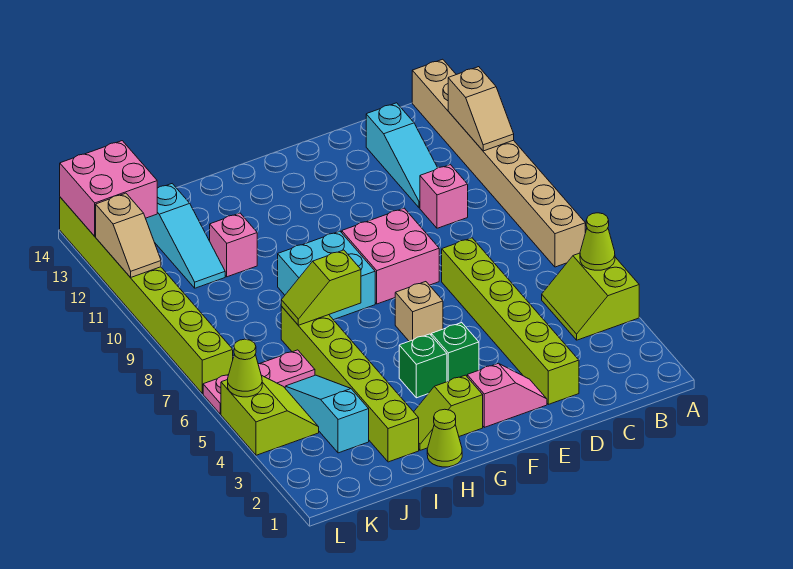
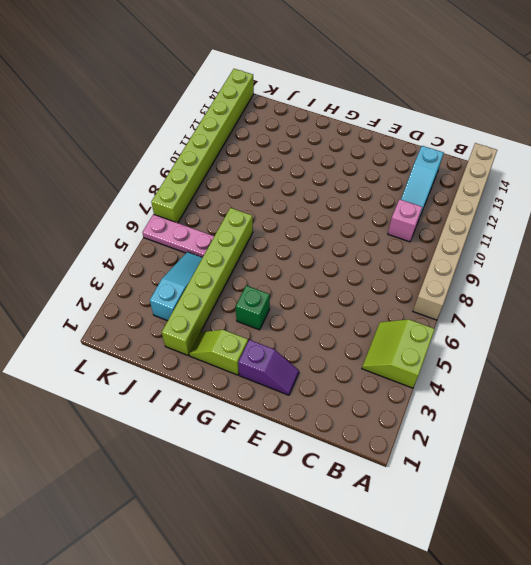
purple slope E2:F2 level 1 top F -> pink slope E2:F2 level 1 top F
none -> lime brick D2:D7 level 1
none -> pink brick E8:F9 level 1
none -> green brick F4 level 1

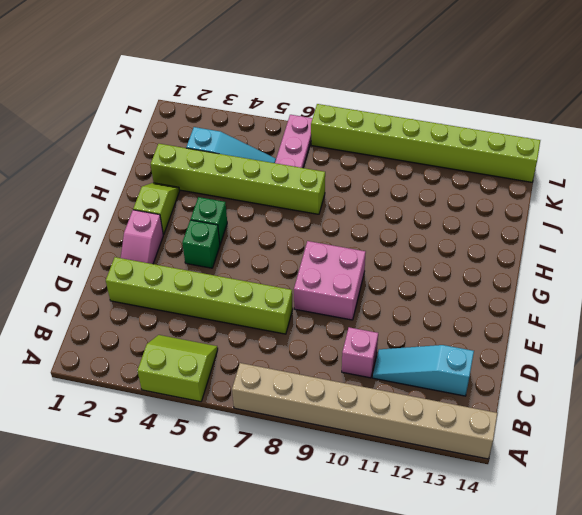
none -> tan brick F6 level 1
none -> cyan brick G8:H9 level 1
none -> lime cone H1 level 1

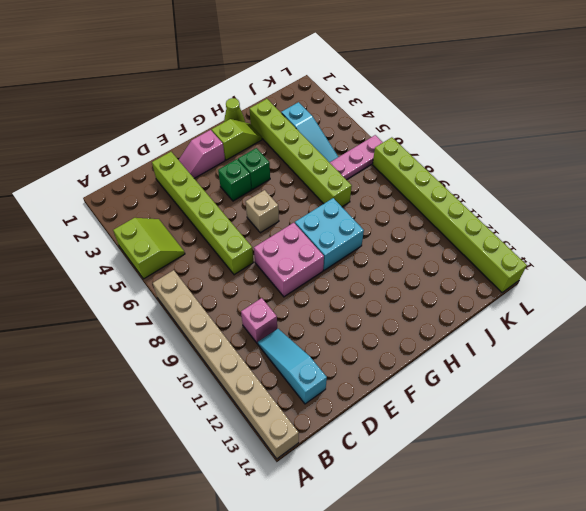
none -> pink brick I11 level 1
none -> cyan slope J11:J13 level 1 top 13
none -> lime slope K4:L5 level 1 top L

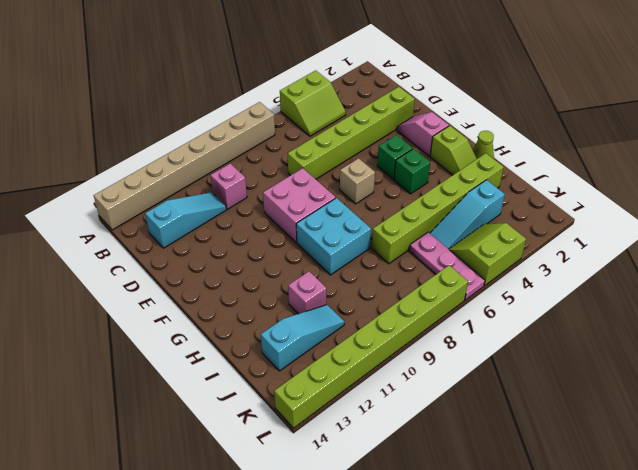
none -> lime cone A5 level 2
none -> tan slope A11:A12 level 2 top 12
none -> lime slope H7:I7 level 2 top H

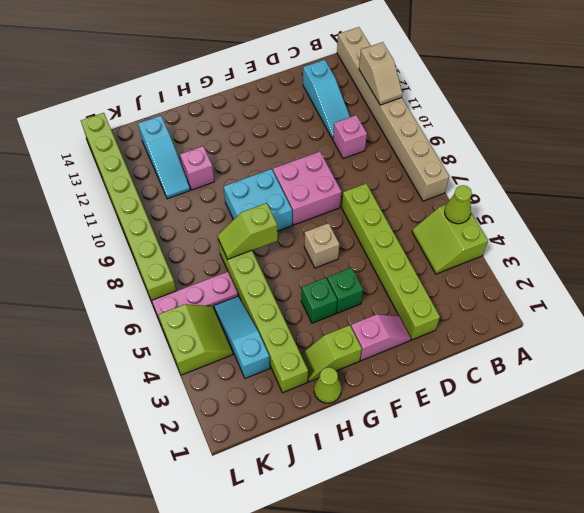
none -> pink brick K13:L14 level 2
none -> lime cone L5 level 2
none -> tan slope L11:L12 level 2 top 12

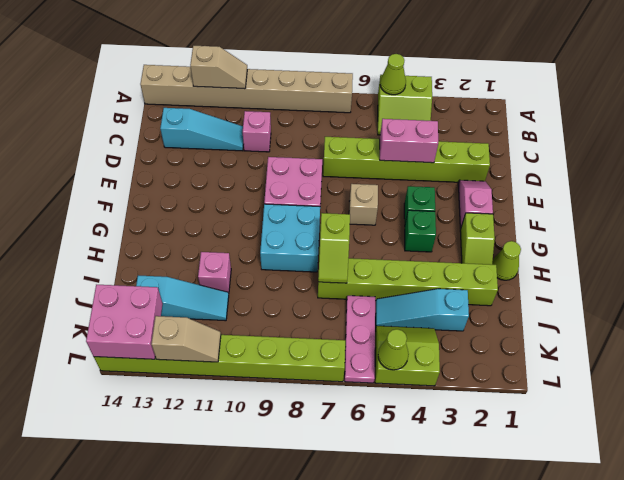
pink brick D4:D5 level 2 -> none

